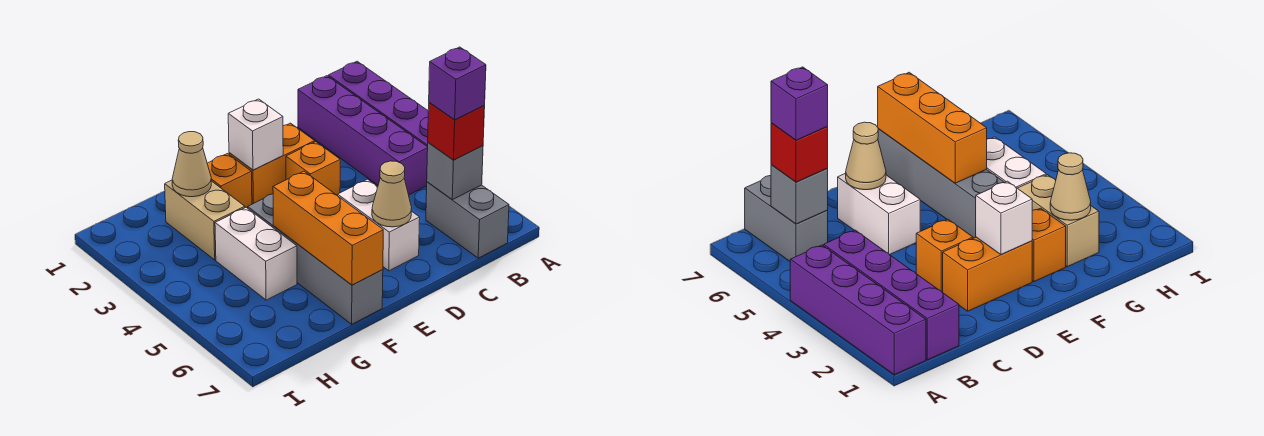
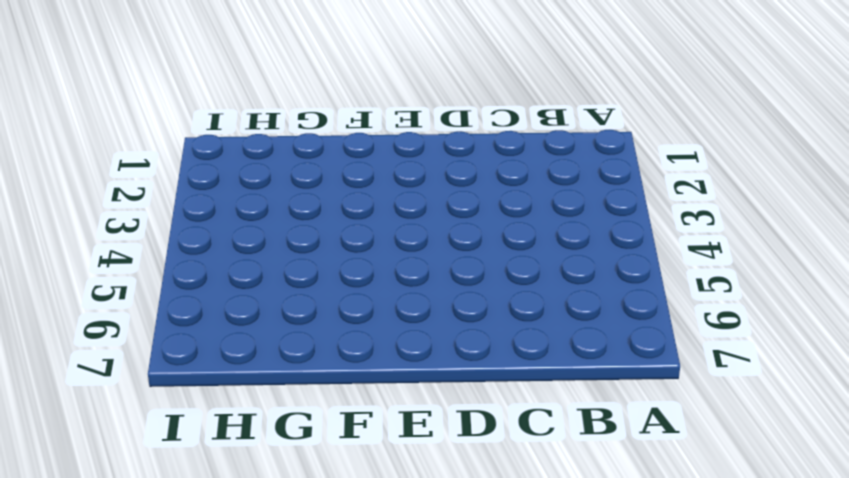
none -> purple brick A1:A4 level 1
none -> purple brick B1:B4 level 1
none -> grey brick B6:B7 level 1

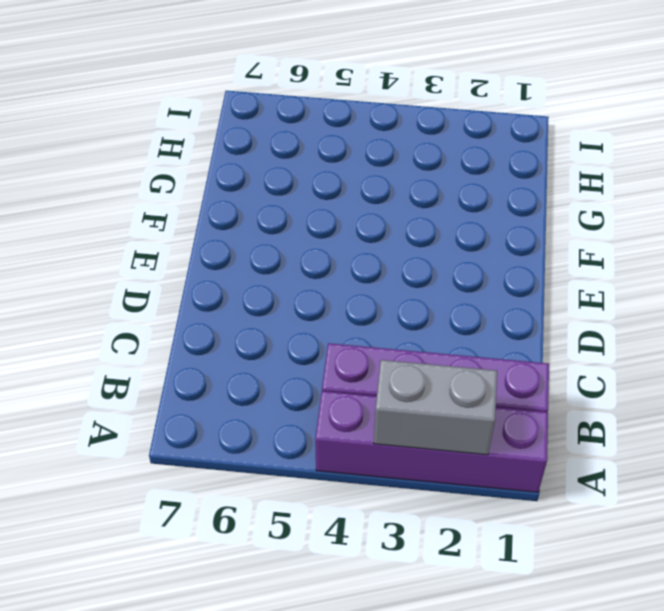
grey brick A2:A3 level 2 -> grey brick B6:B7 level 1
none -> orange brick D2:E2 level 1
none -> orange brick D3 level 1
none -> white brick D5:D6 level 1

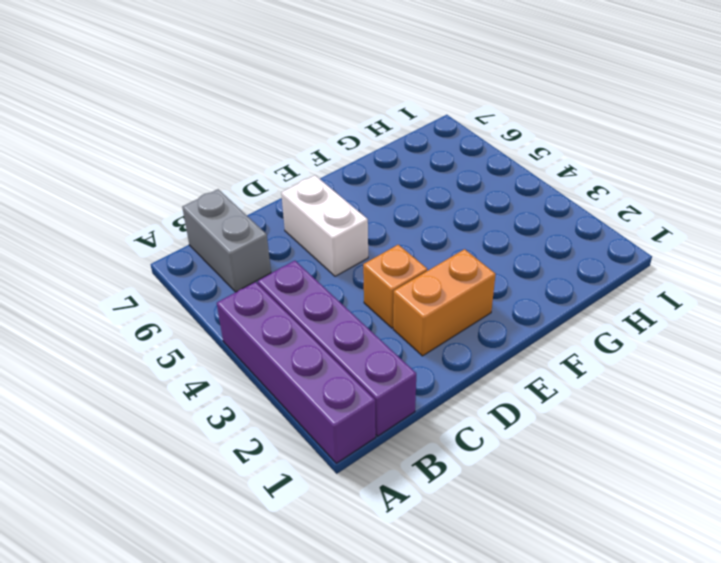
none -> orange brick F2 level 1
none -> grey brick F4:F7 level 1
none -> tan brick G2:G3 level 1

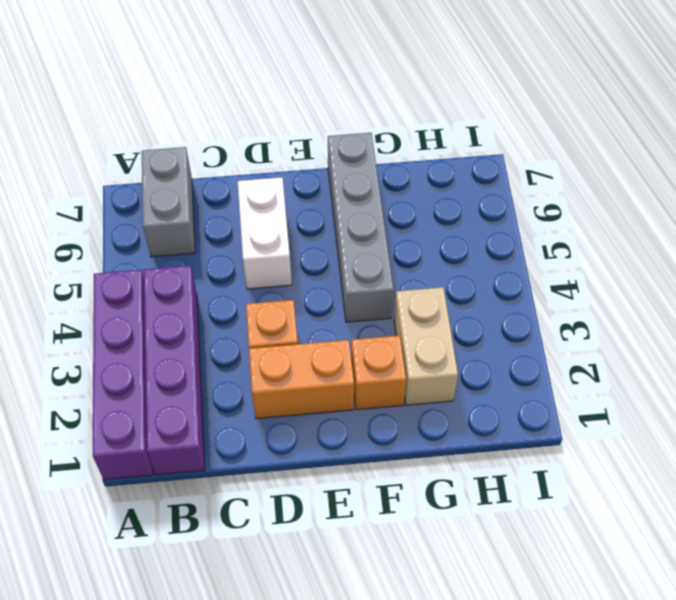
none -> white brick G4:G5 level 1
none -> grey brick B6 level 2
none -> tan cone D6 level 2

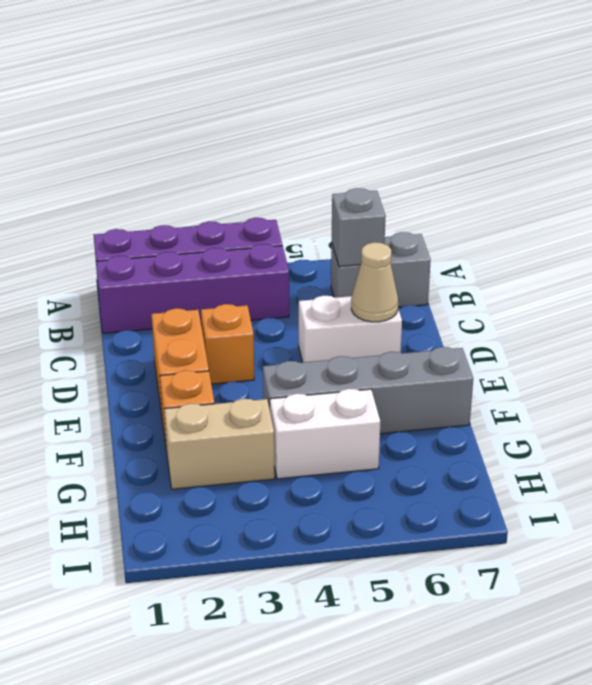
none -> white brick E2 level 2
none -> orange brick F5:F7 level 2
none -> tan cone G2 level 2

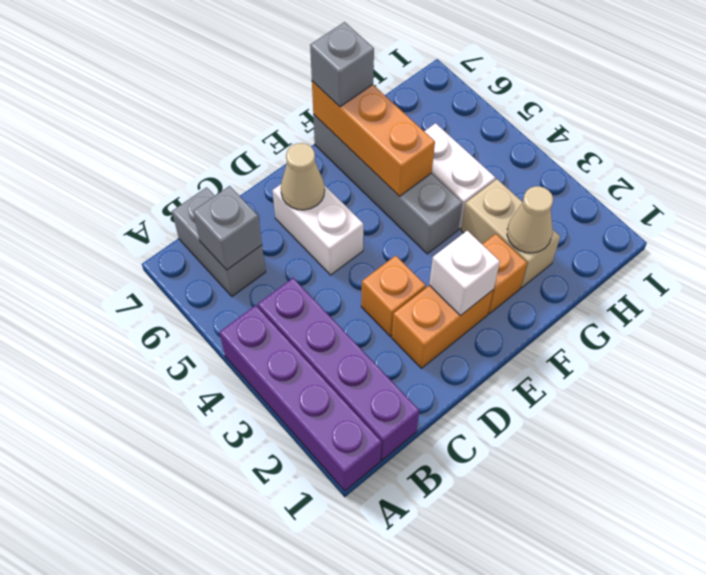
grey brick F7 level 3 -> none
none -> red brick B6 level 3
none -> purple brick B6 level 4

